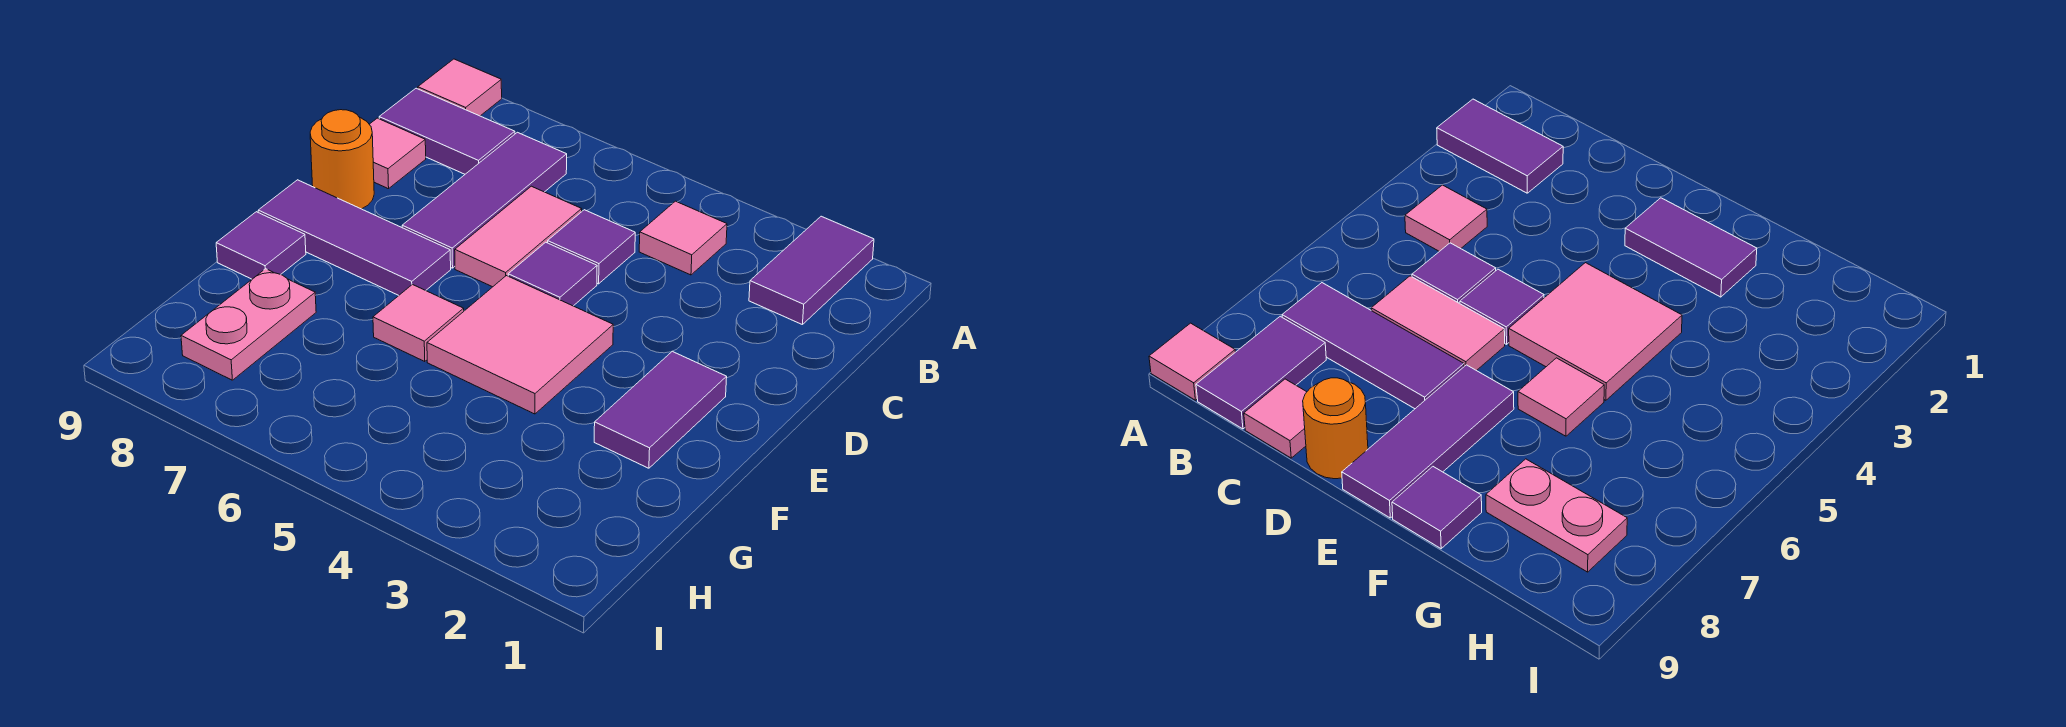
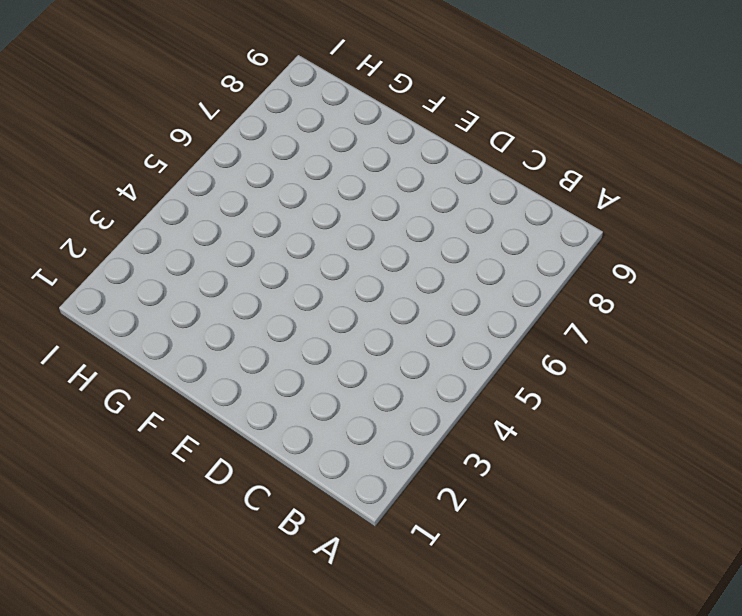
none -> purple tile A2:B2 level 1
none -> pink tile A9 level 1
none -> pink tile B4 level 1

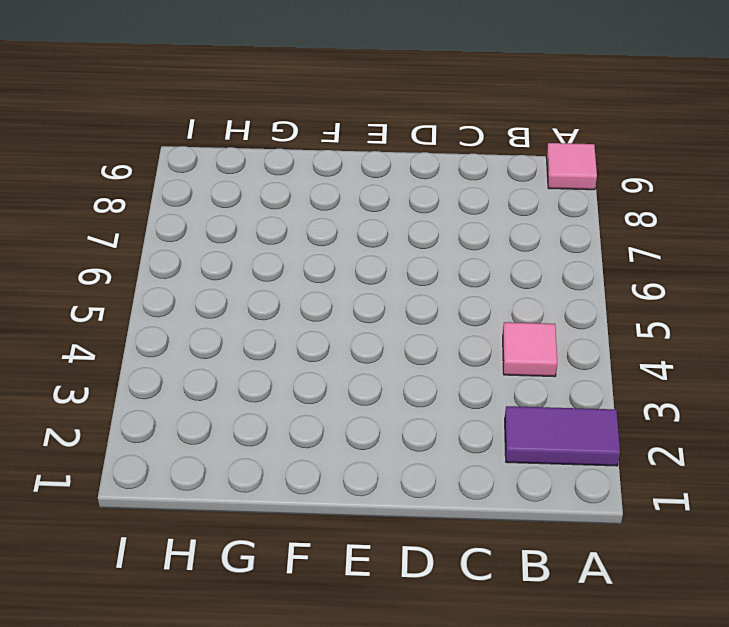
none -> purple tile B7:D7 level 1
none -> purple tile B8:B9 level 1
none -> purple tile C5 level 1

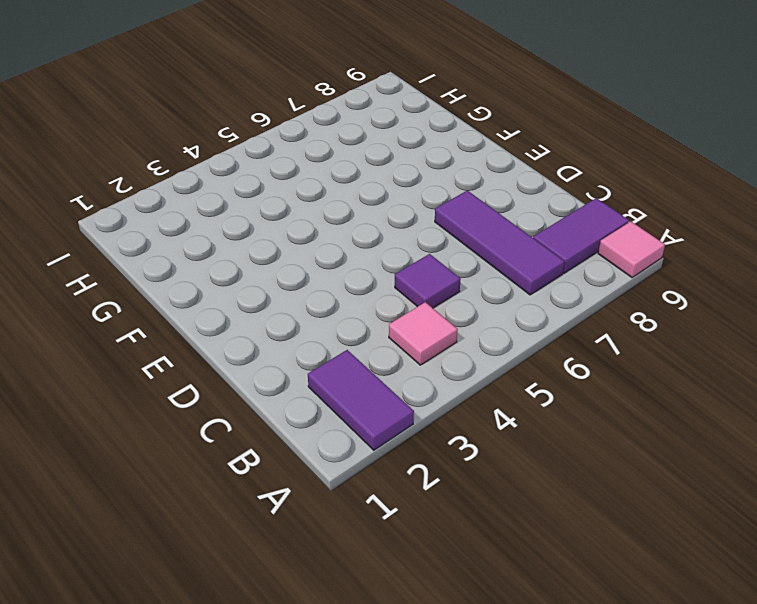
none -> pink tile C6:D6 level 1
none -> pink tile C9 level 1
none -> purple tile D5 level 1

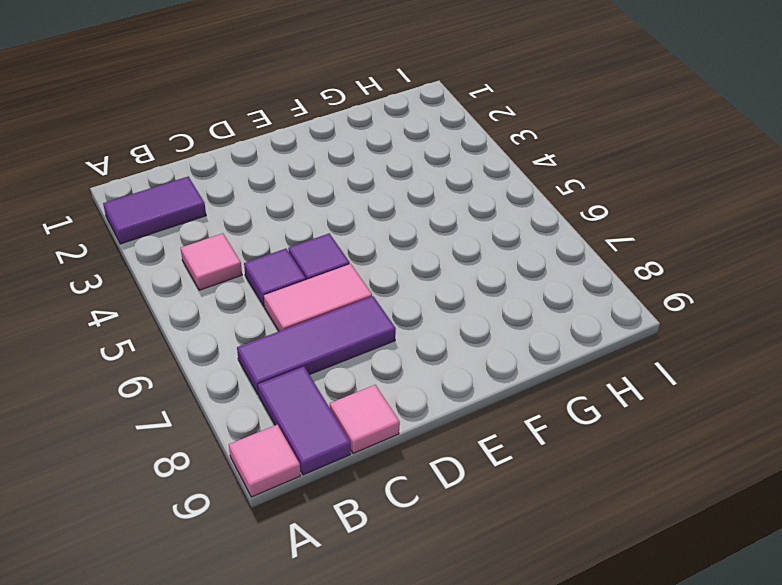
none -> orange round brick D9 level 1
none -> purple tile E2:F2 level 1
none -> pink tile E4:F5 level 1

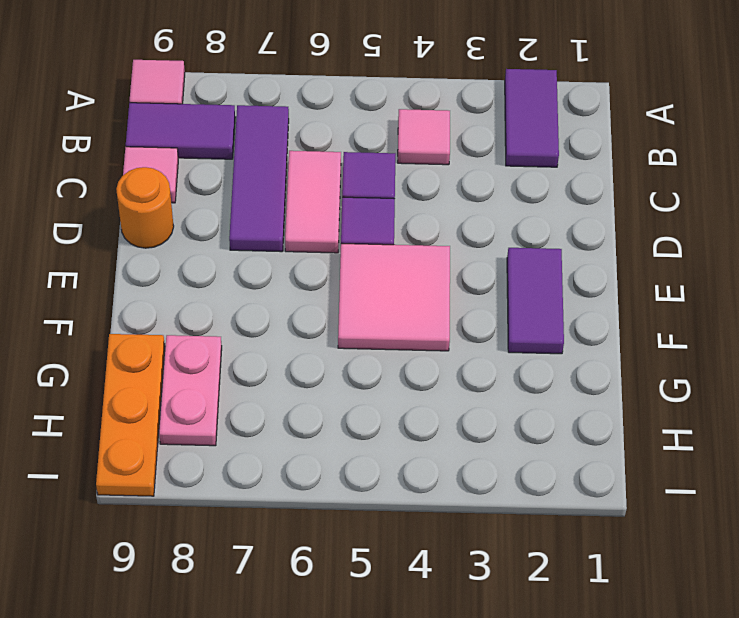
orange plate G9:I9 level 1 -> none
none -> purple tile E7:E9 level 1
none -> pink tile F6 level 1
none -> purple tile F9 level 1

